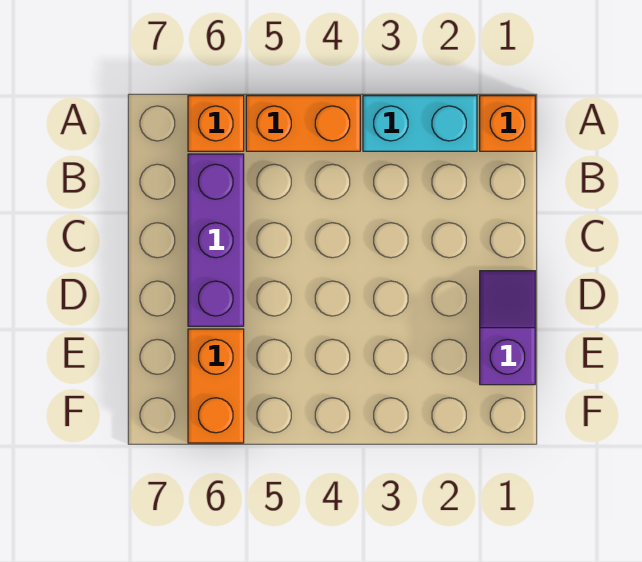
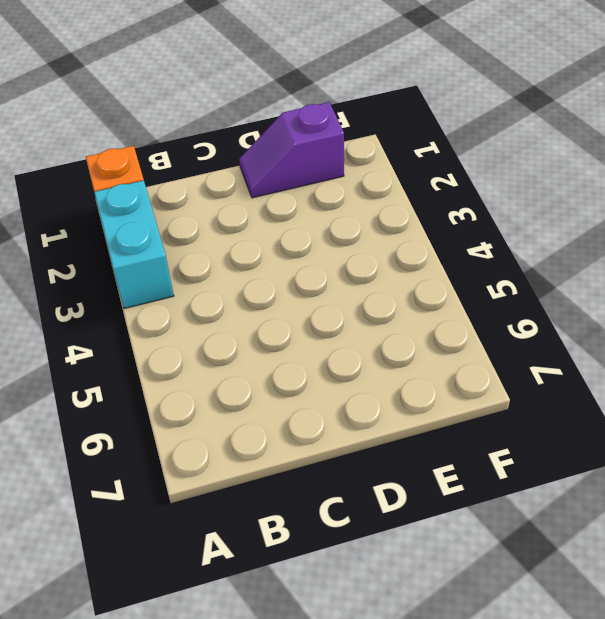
none -> orange brick A4:A5 level 1
none -> orange brick A6 level 1

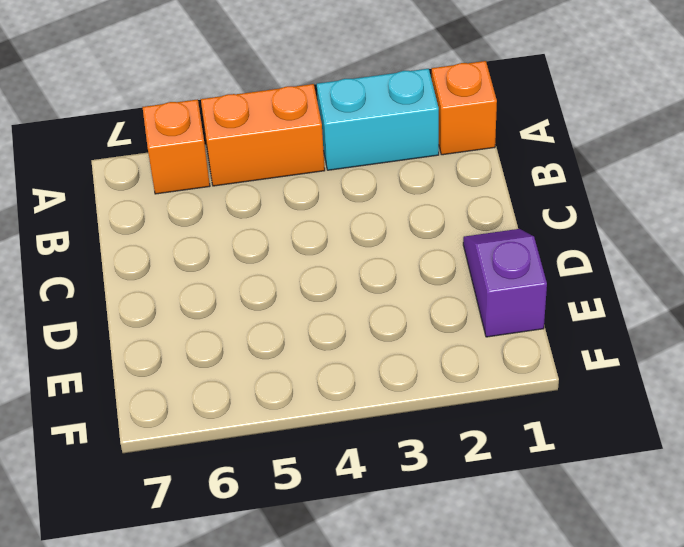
none -> purple brick B6:D6 level 1
none -> orange brick E6:F6 level 1

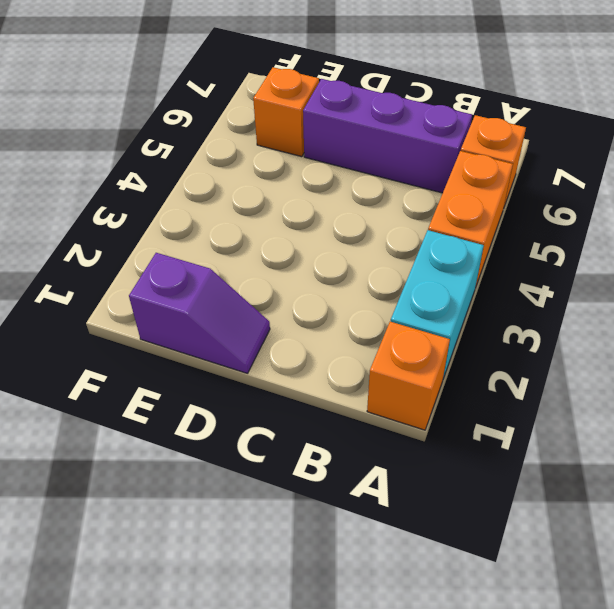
orange brick E6 level 1 -> orange brick E6:F6 level 1

